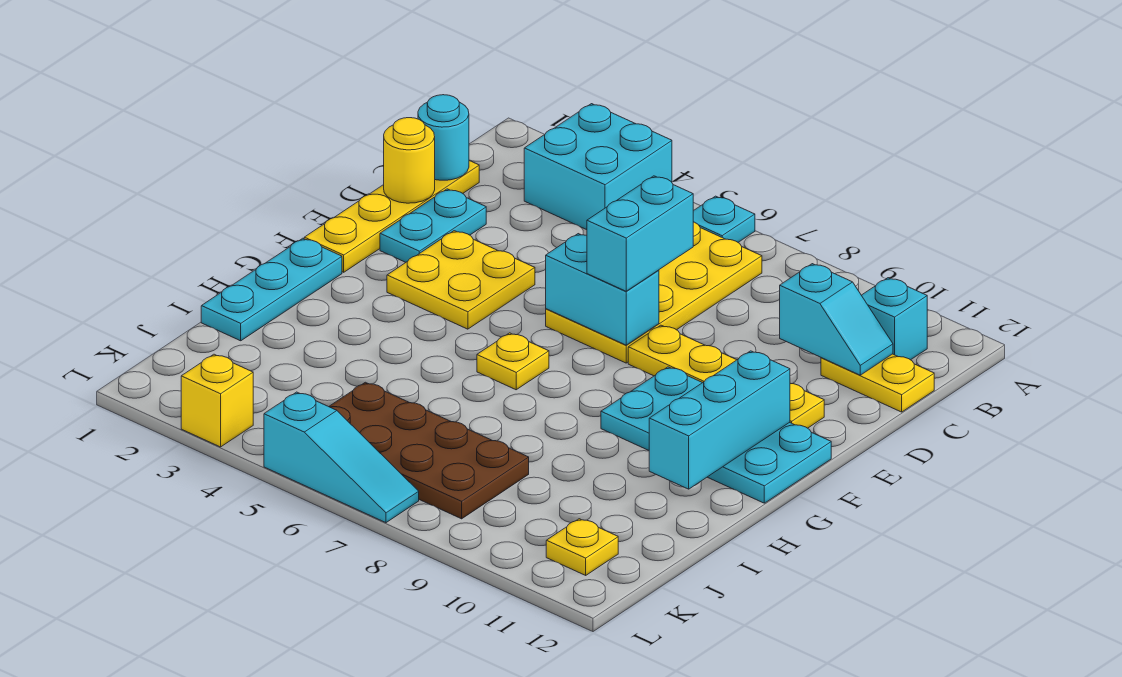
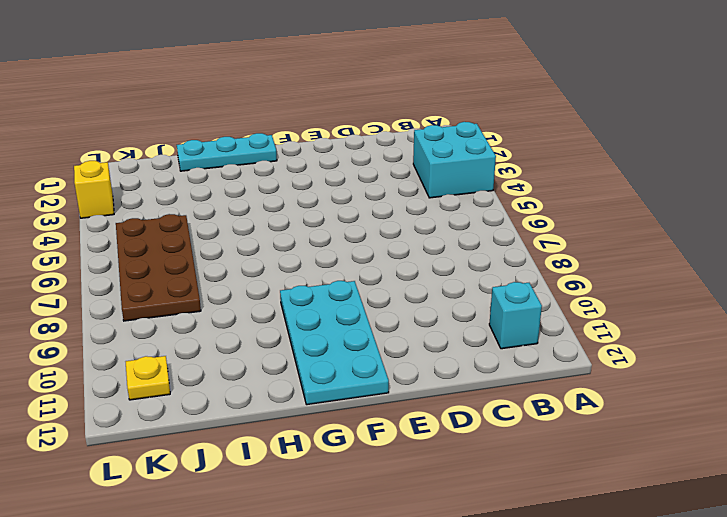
none -> cyan plate A6 level 1
none -> yellow plate B6:E7 level 1
none -> yellow plate C1:F1 level 1

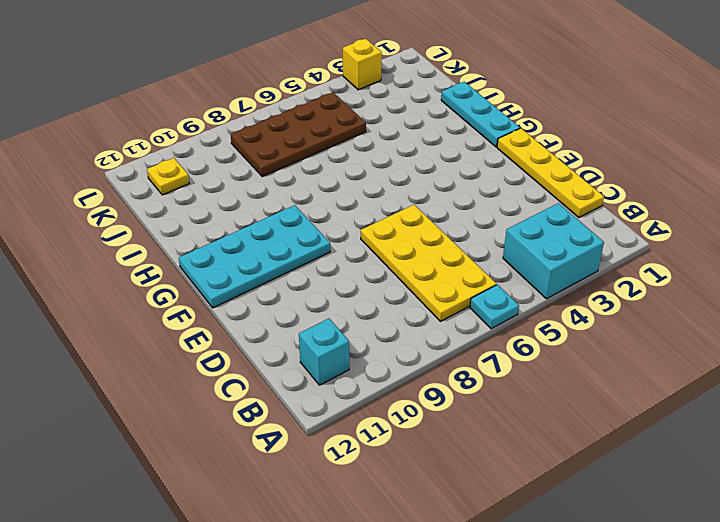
none -> yellow plate C11:C12 level 1
none -> cyan plate D2:E2 level 1
none -> yellow plate E3:F4 level 1

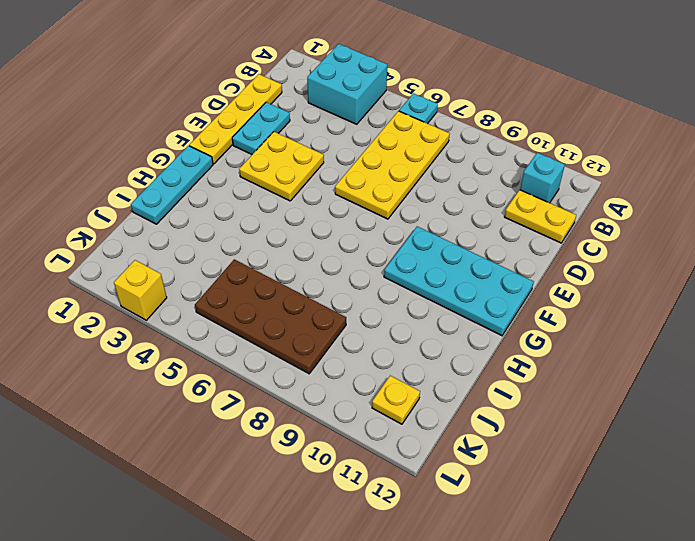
none -> yellow plate E8:E11 level 1
none -> yellow plate G6 level 1
none -> cyan slope L5:L7 level 1 top 5

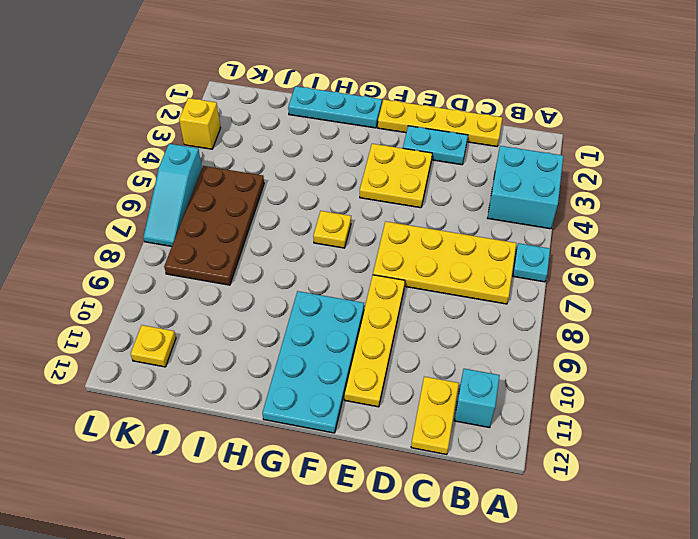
none -> cyan round brick C1 level 2
none -> cyan slope C10:C11 level 2 top 10
none -> yellow round brick D1 level 2

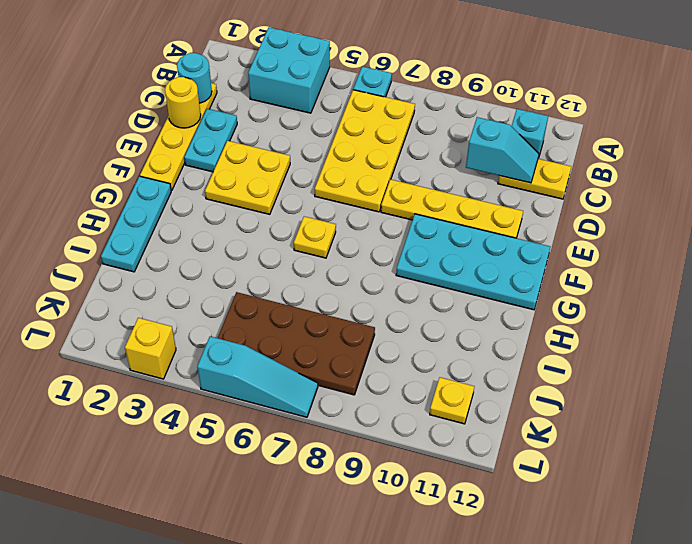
none -> cyan brick E6:E7 level 2
none -> cyan brick F11:H11 level 2
none -> cyan brick D7:E7 level 3

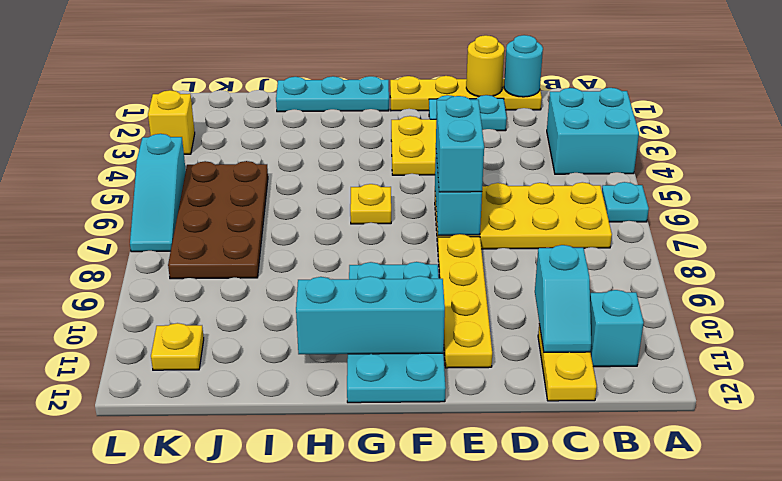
cyan brick E6:E7 level 3 -> cyan brick D7:E7 level 3

